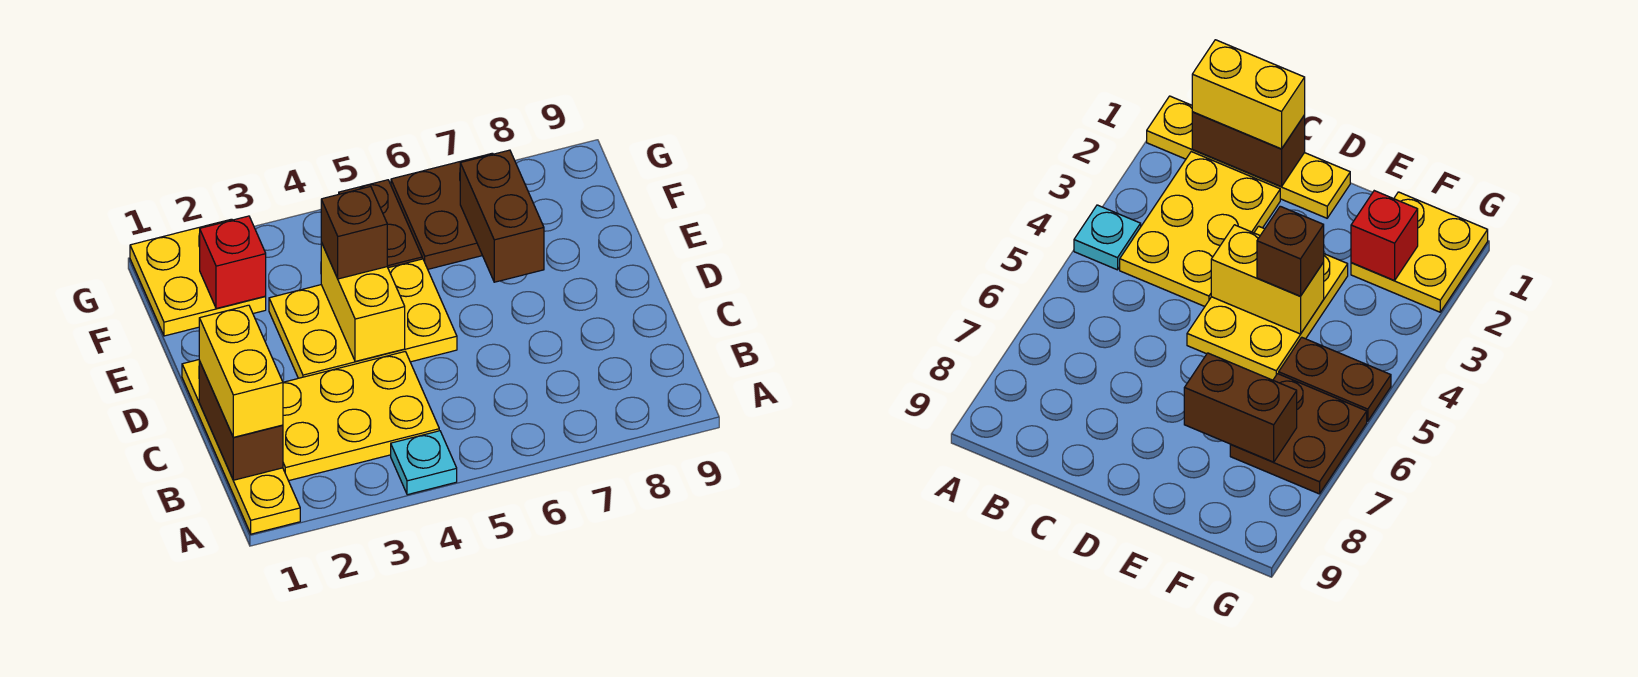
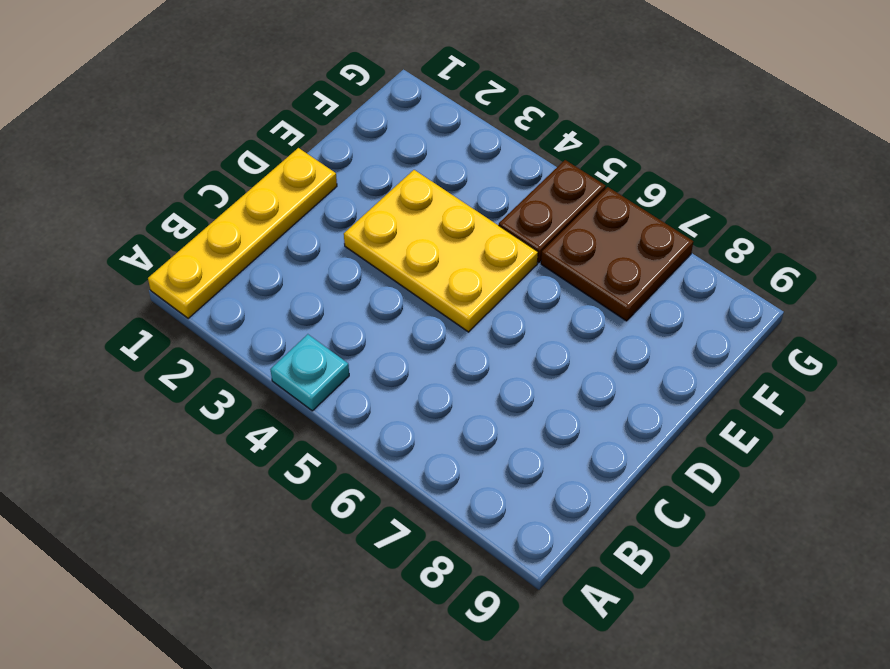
none -> yellow plate B2:C4 level 1
none -> yellow plate F1:G2 level 1
none -> brown brick B1:C1 level 2

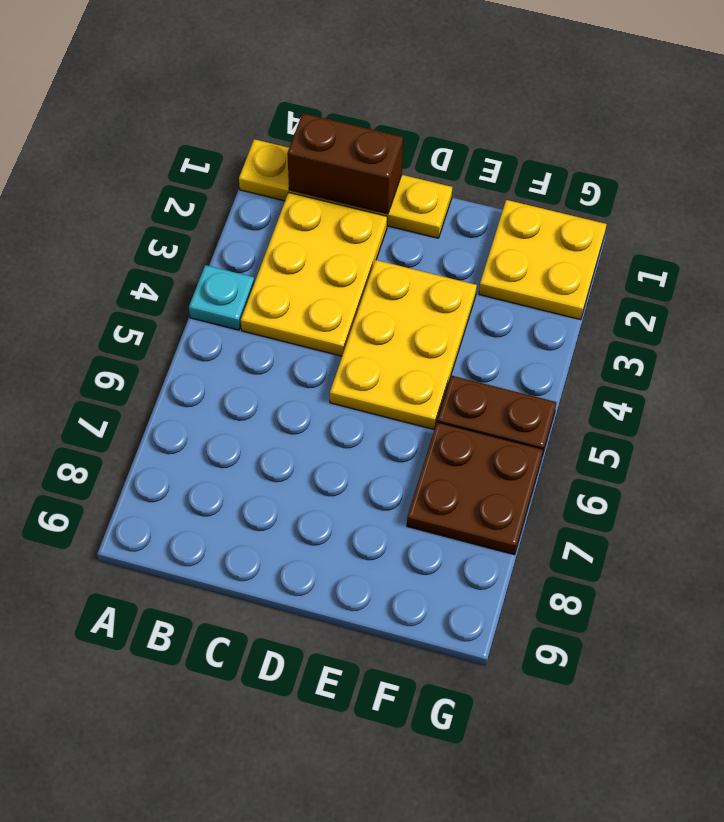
none -> yellow brick D4:E4 level 2
none -> brown brick E7:F7 level 2
none -> red brick F2 level 2

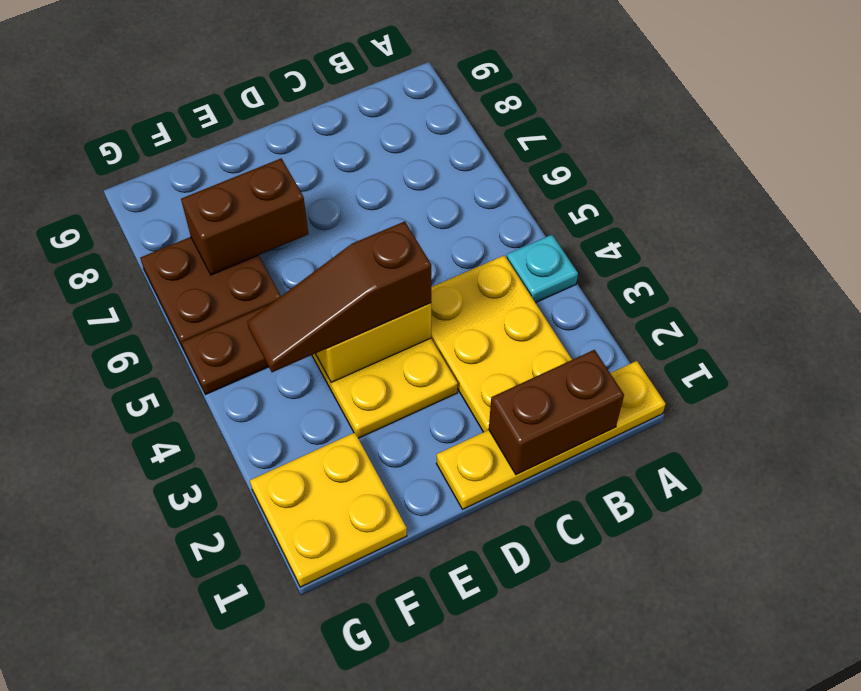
brown slope D4:F4 level 3 top D -> brown brick E4 level 3
none -> red brick F2 level 2
none -> yellow brick B1:C1 level 3

